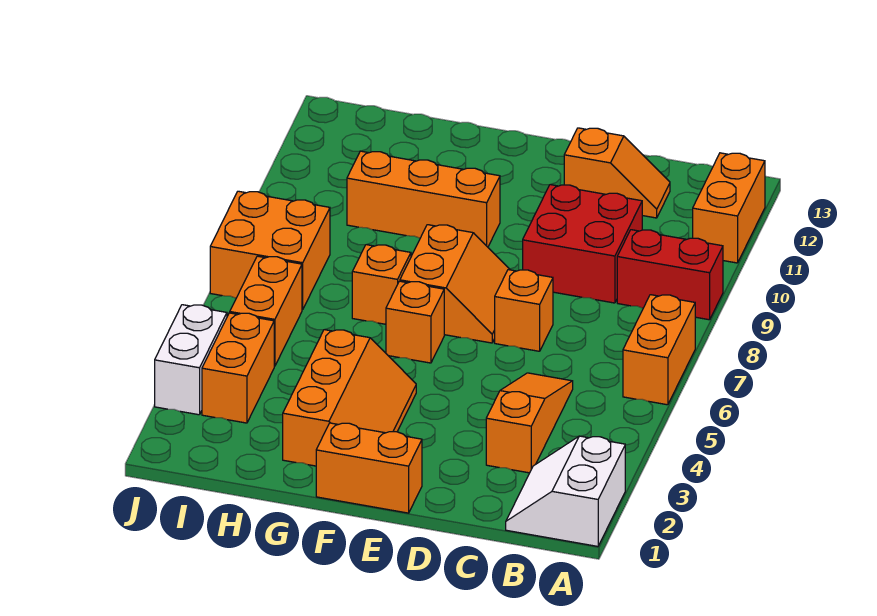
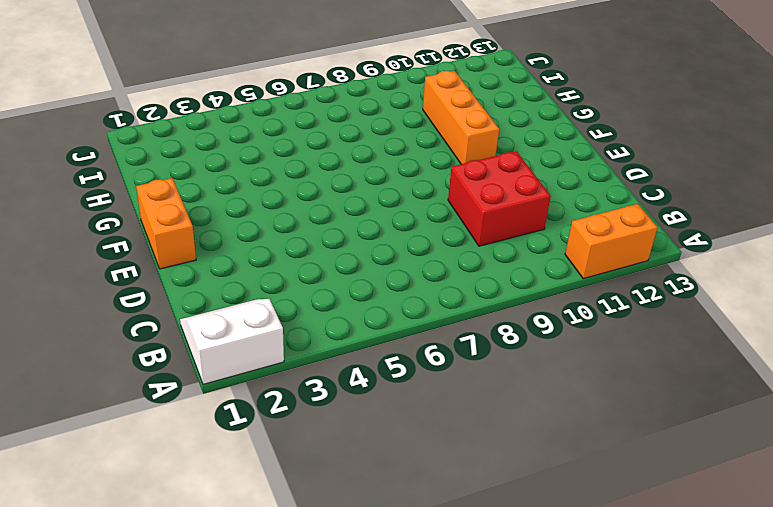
none -> orange brick A6:A7 level 1
none -> red brick A9:B9 level 1
none -> orange slope C3:C5 level 1 top 3

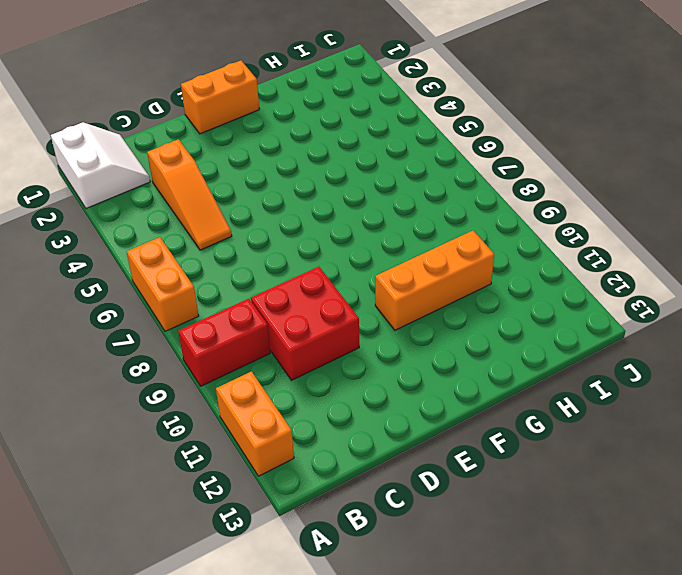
none -> orange slope C12:D12 level 1 top D
none -> orange brick D7 level 1
none -> orange slope E7:F8 level 1 top F

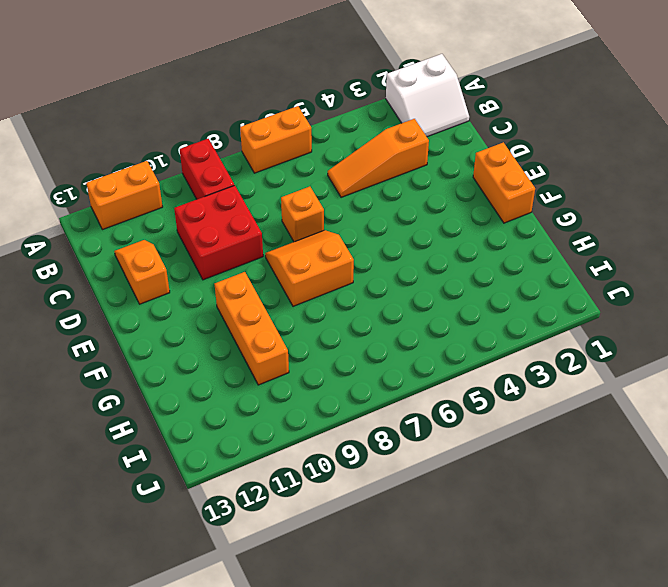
none -> orange slope F2:G4 level 1 top G
none -> orange brick F6 level 1
none -> orange brick G7 level 1

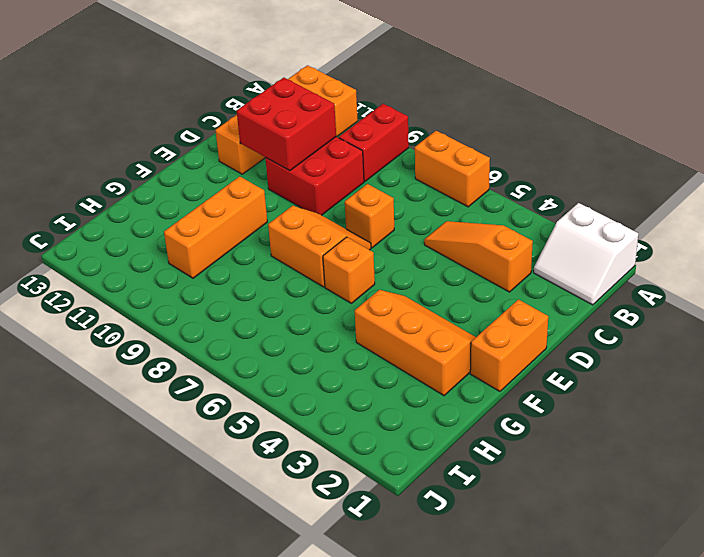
red brick C10:D11 level 2 -> none
none -> orange brick G7 level 1
none -> orange brick I3:I4 level 1
none -> orange brick I5:I6 level 1

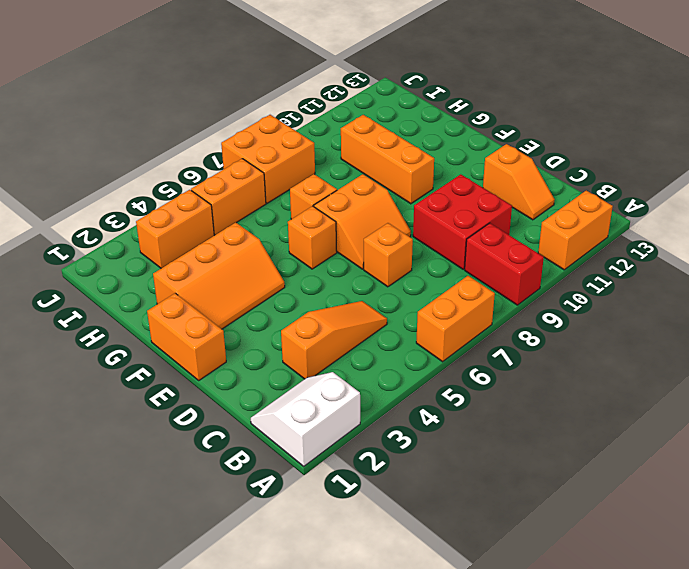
none -> white brick J3:J4 level 1

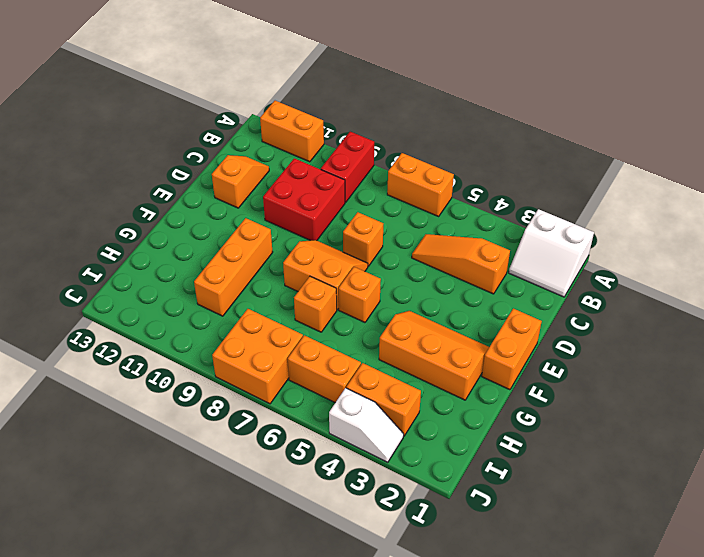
white slope J3:J4 level 1 top 4 -> white brick J3:J4 level 1

